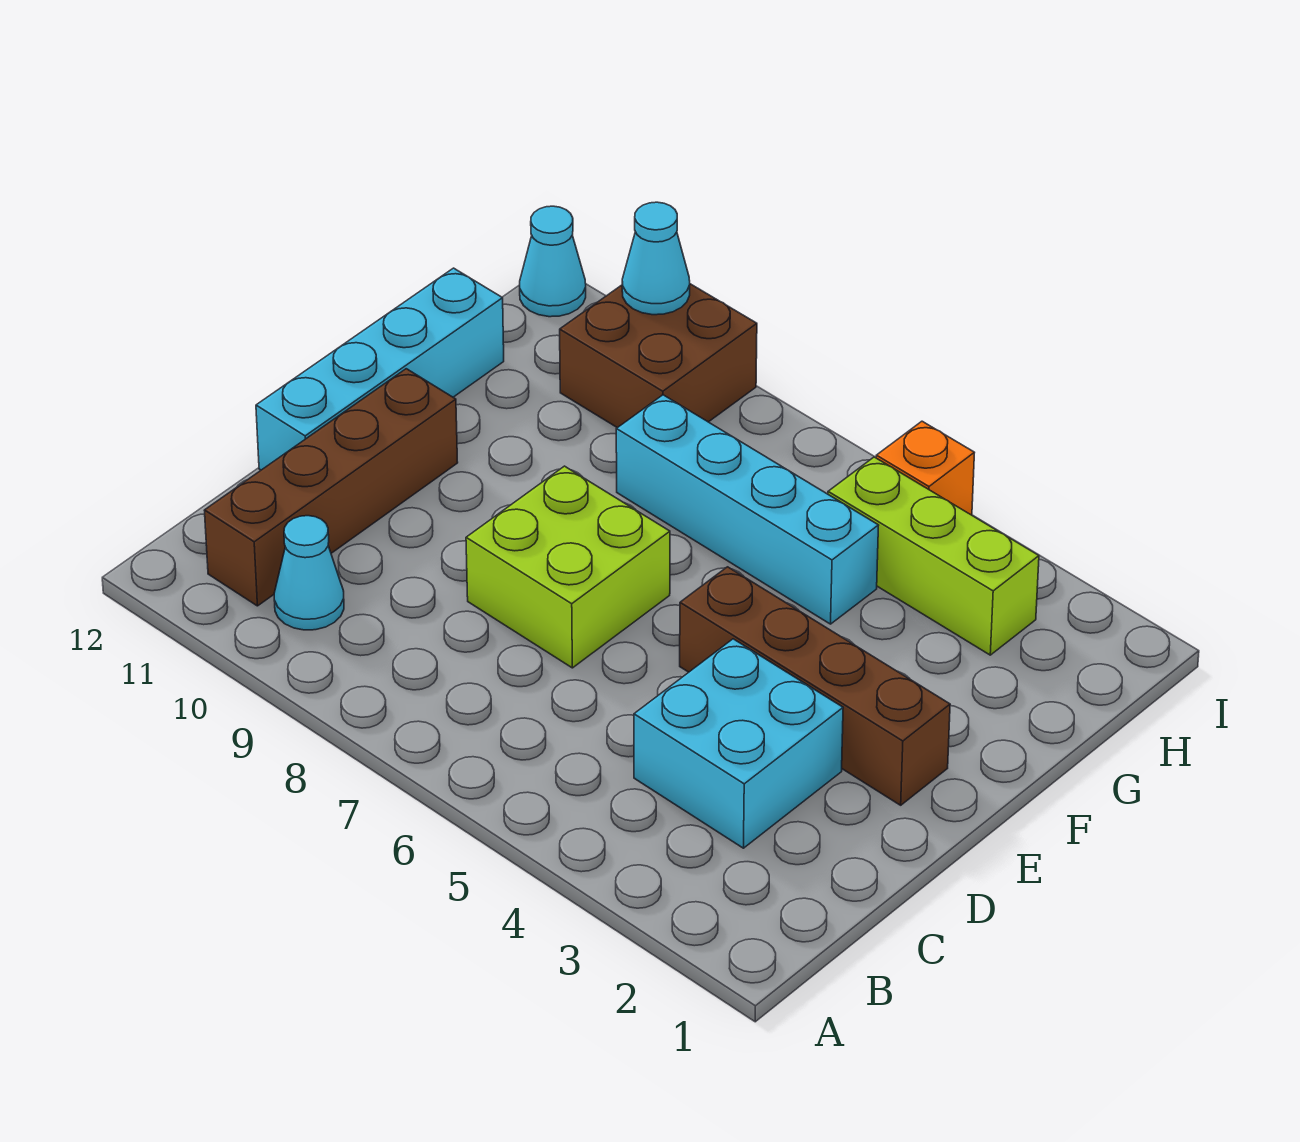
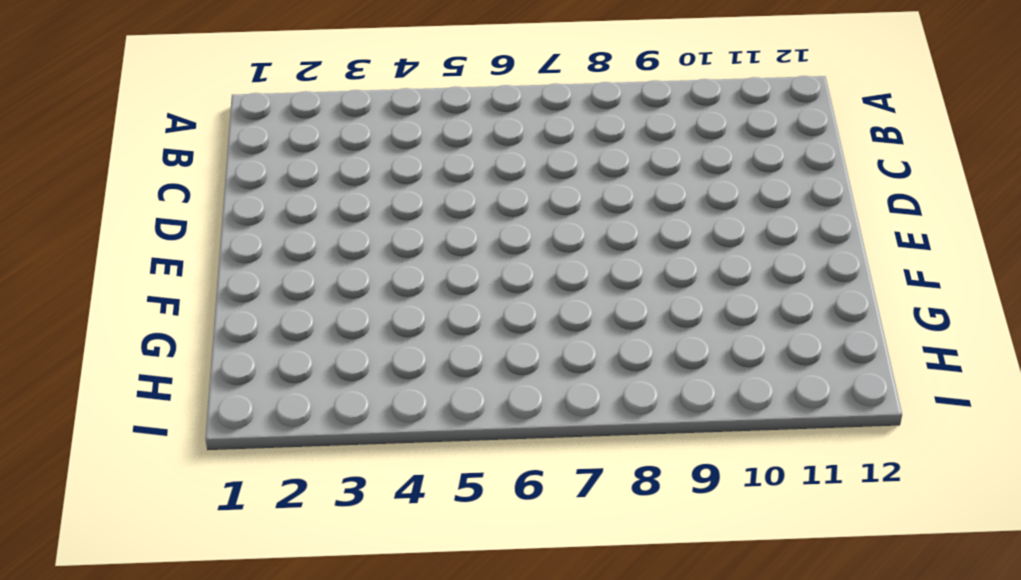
none -> cyan cone B10 level 1
none -> brown brick B11:E11 level 1
none -> cyan brick C3:D4 level 1

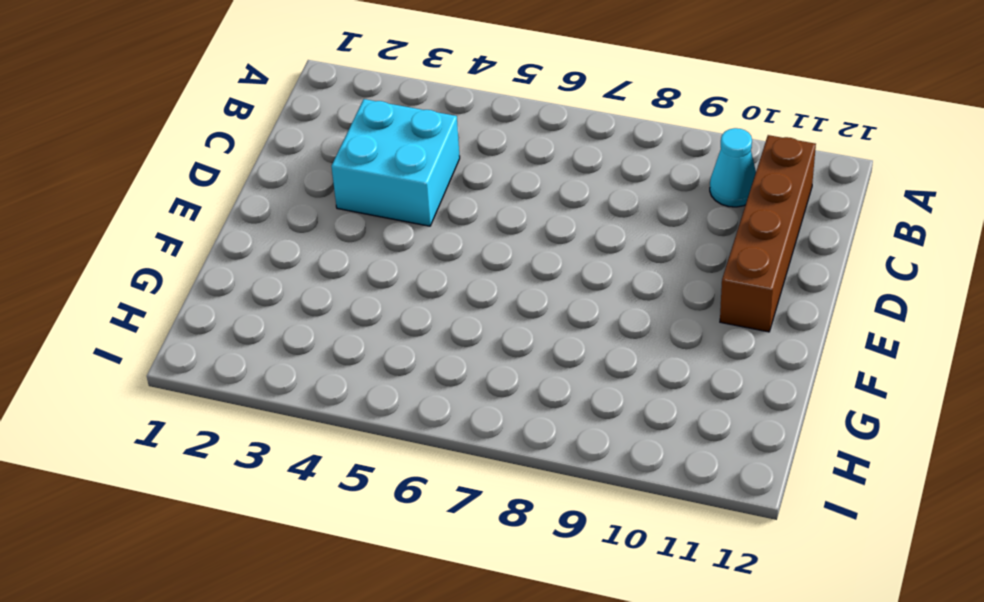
none -> lime brick D7:E8 level 1
none -> cyan brick D12:G12 level 1
none -> brown brick E2:E5 level 1

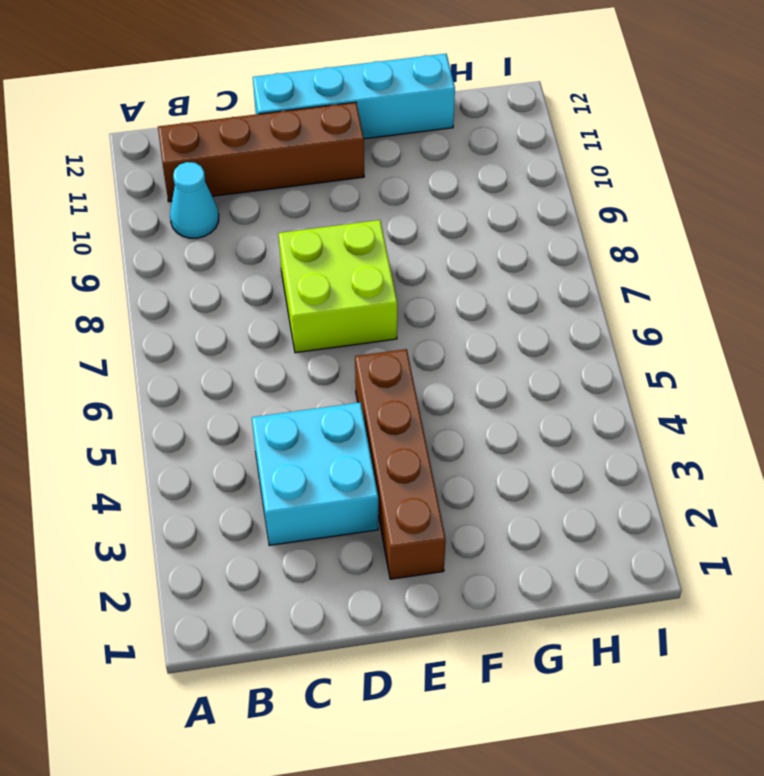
none -> cyan brick G5:G8 level 1
none -> lime brick H3:H5 level 1
none -> brown brick H9:I10 level 1

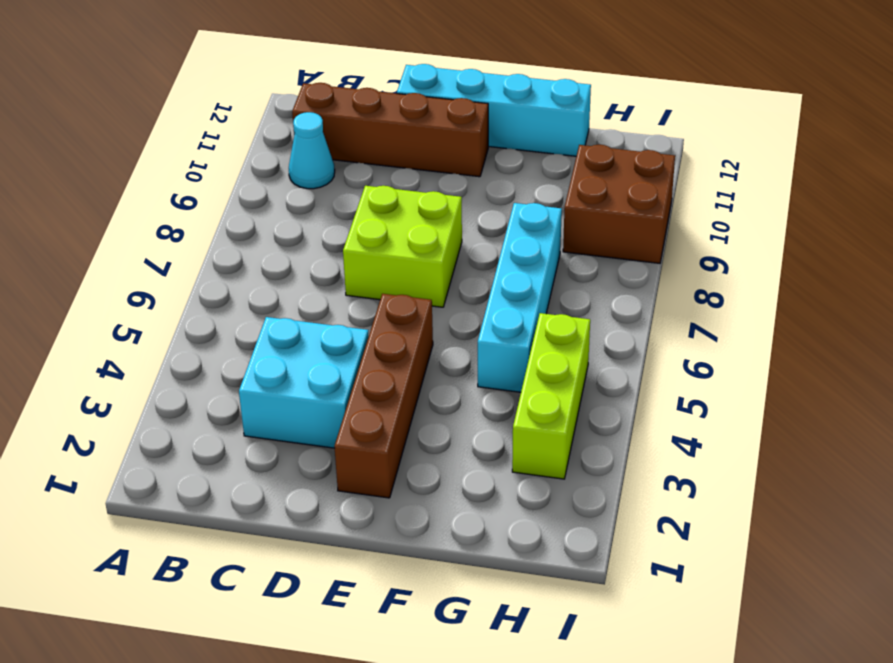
none -> orange brick I5 level 1
none -> cyan cone I12 level 1
none -> cyan cone I10 level 2

